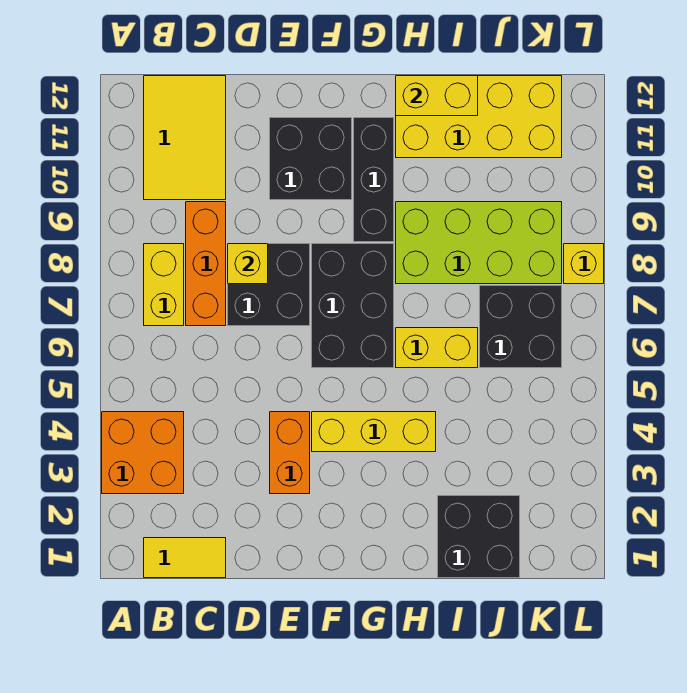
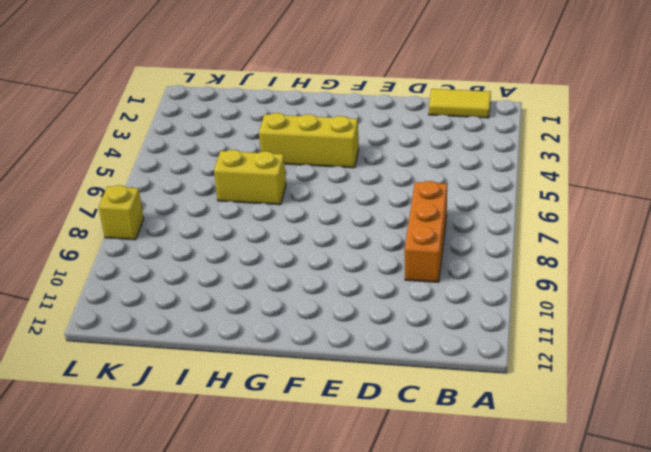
none -> orange brick A3:B4 level 1
none -> yellow brick B7:B8 level 1
none -> yellow tile B10:C12 level 1

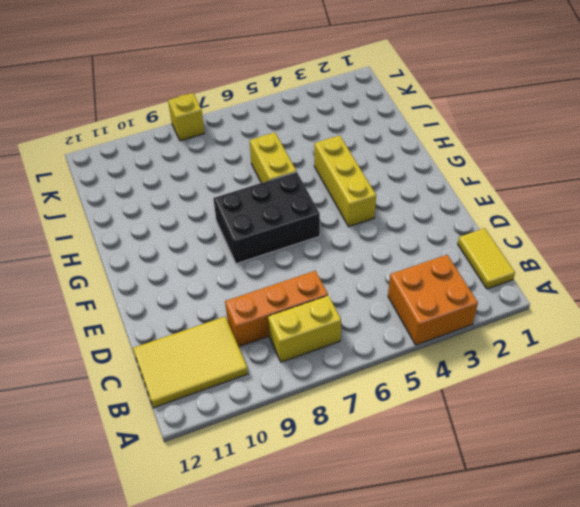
none -> black brick D7:E8 level 1
none -> orange brick E3:E4 level 1
none -> black brick E10:F11 level 1

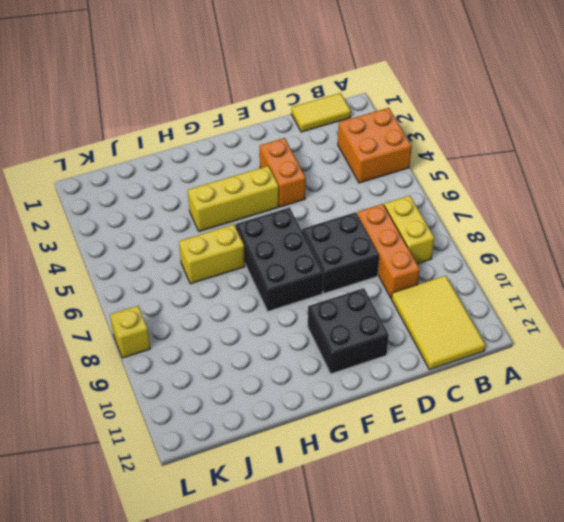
none -> black brick G9:G11 level 1
none -> lime brick H8:K9 level 1
none -> yellow brick H11:K12 level 1

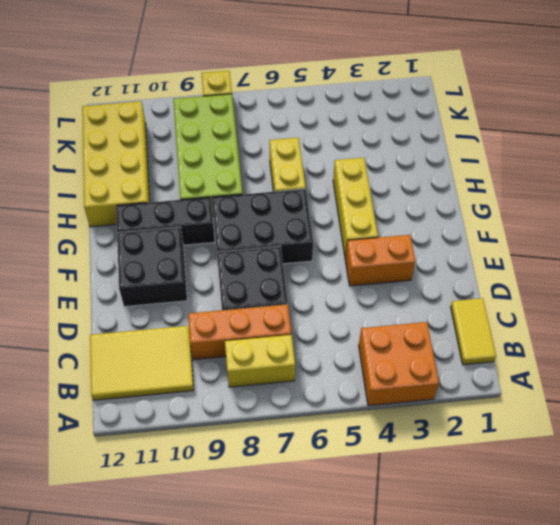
none -> black brick I1:J2 level 1
none -> black brick J6:K7 level 1
none -> yellow brick D8 level 2

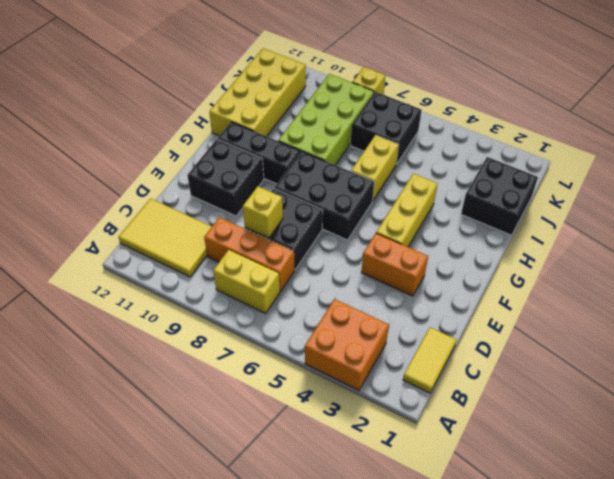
none -> yellow brick H12:I12 level 2

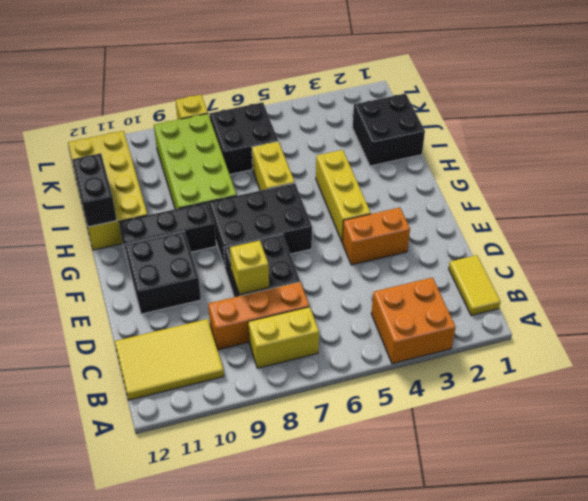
black brick H12:I12 level 2 -> yellow brick H12:I12 level 2

